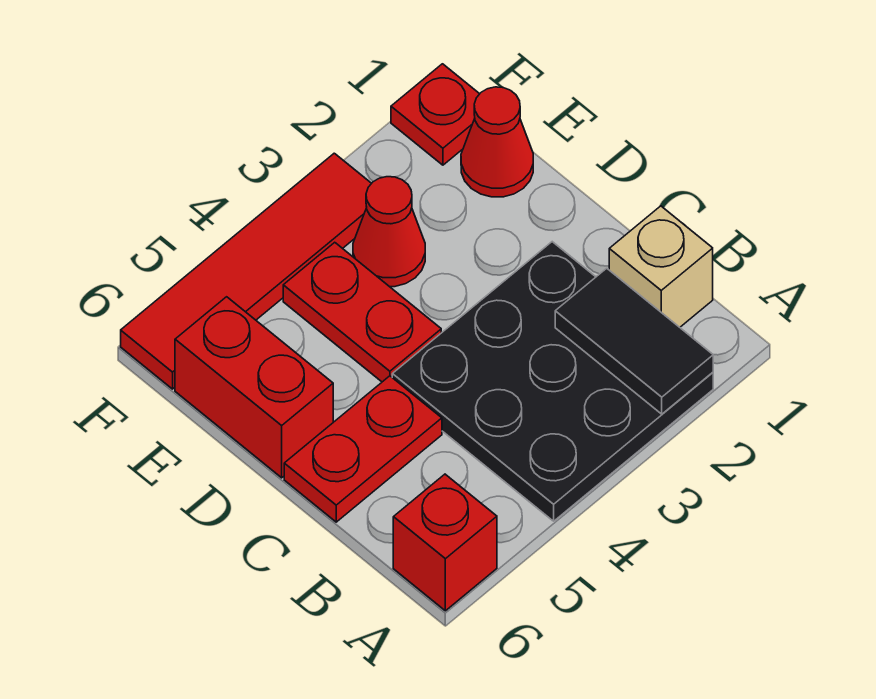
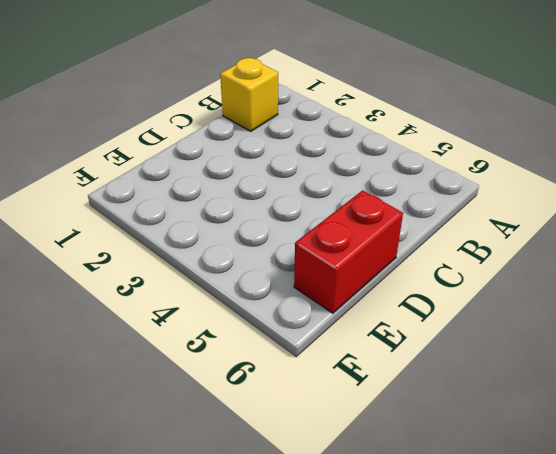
yellow brick B1 level 1 -> tan brick B1 level 1
none -> black plate A2:C4 level 1
none -> red brick A6 level 1

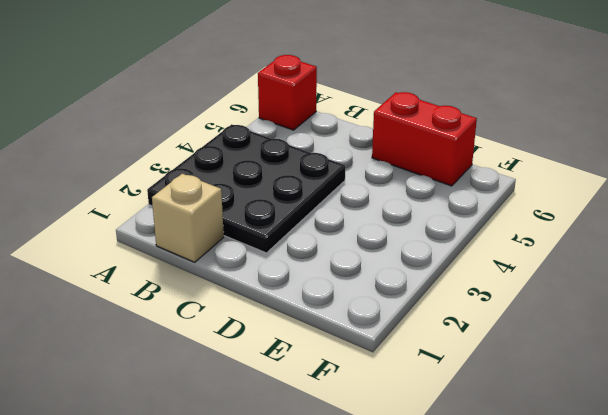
none -> red plate C5:C6 level 1
none -> red plate D4:E4 level 1

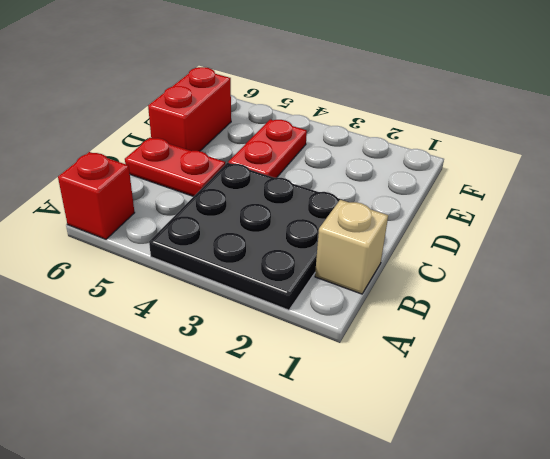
none -> red cone E1 level 1
none -> red cone E3 level 1

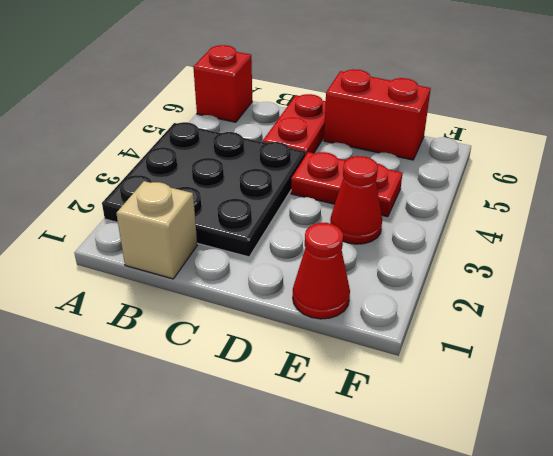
none -> red plate F1 level 1
none -> red tile F3:F6 level 1

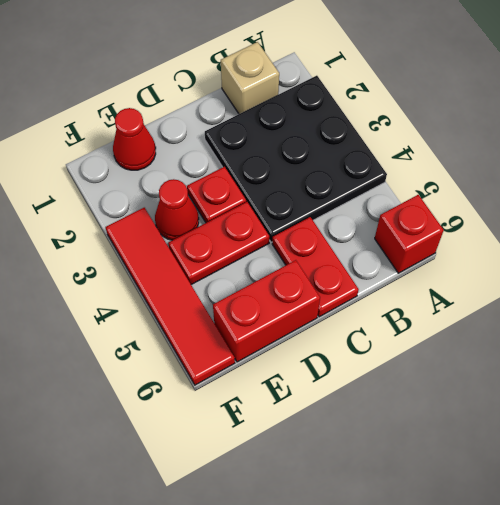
red plate D3 level 1 -> red plate F1 level 1
none -> black tile A2:B2 level 2

